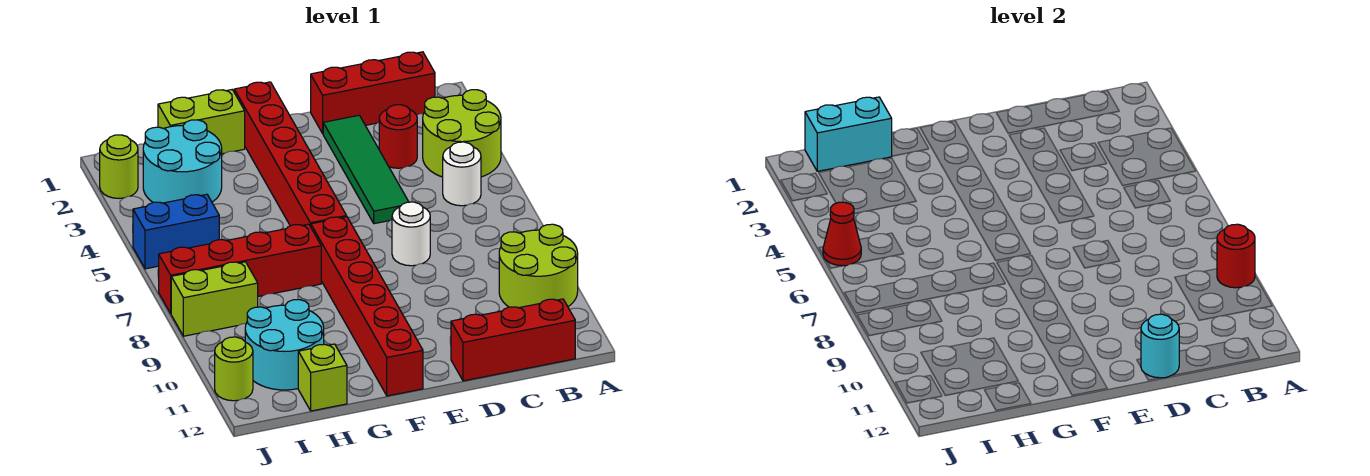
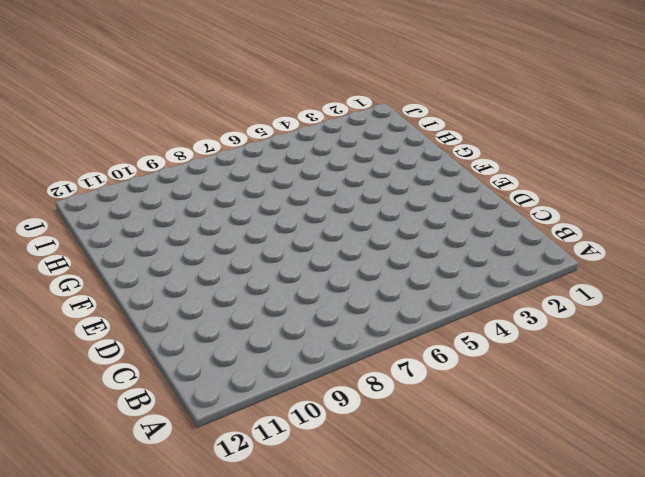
none -> lime round brick A3:B4 level 1
none -> lime round brick A9:B10 level 1
none -> red brick B1:D1 level 1

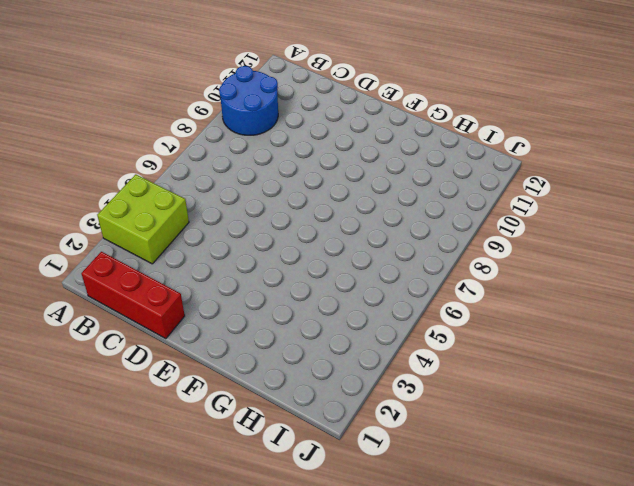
lime brick A3:B4 level 1 -> lime round brick A3:B4 level 1
blue round brick A9:B10 level 1 -> lime round brick A9:B10 level 1
none -> white round brick B5 level 1
none -> red brick B12:D12 level 1
none -> red round brick C3 level 1

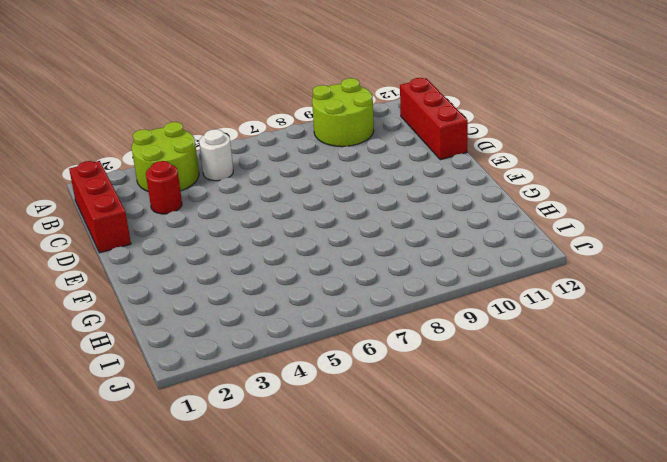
none -> green tile D2:D5 level 1
none -> white round brick D7 level 1
none -> red brick F1:F6 level 1

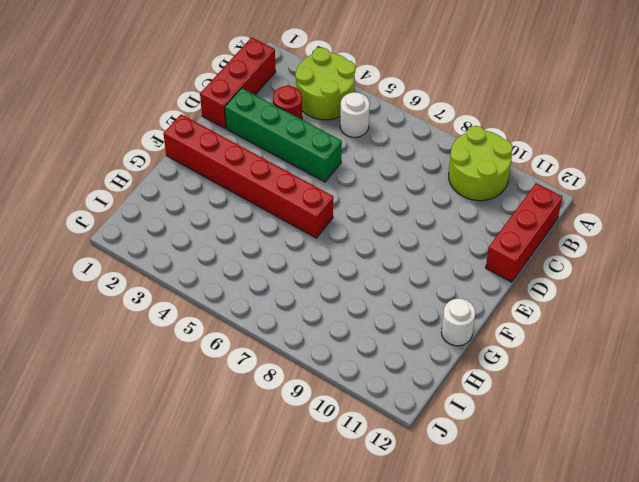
green brick D2:D5 level 1 -> green tile D2:D5 level 1
white round brick G12 level 1 -> white round brick D7 level 1
none -> red brick F7:F12 level 1
none -> lime brick G1:H1 level 1
none -> red brick G7:J7 level 1

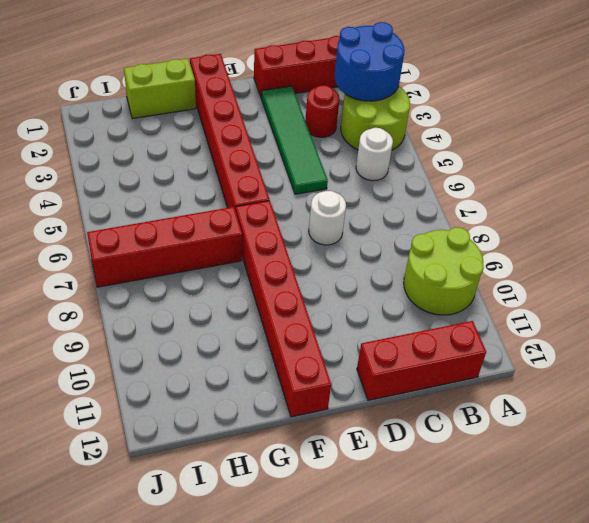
blue round brick A2:B3 level 2 -> none
none -> cyan round brick H2:I3 level 1
none -> cyan round brick H10:I11 level 1
none -> lime brick H12 level 1

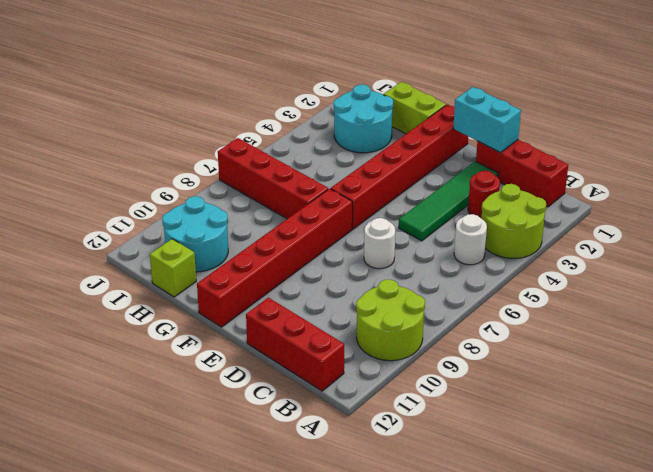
cyan brick D1:E1 level 2 -> cyan brick H1:I1 level 2
none -> blue brick I5:J5 level 1
none -> lime brick I8:J8 level 1
none -> lime round brick J2 level 1

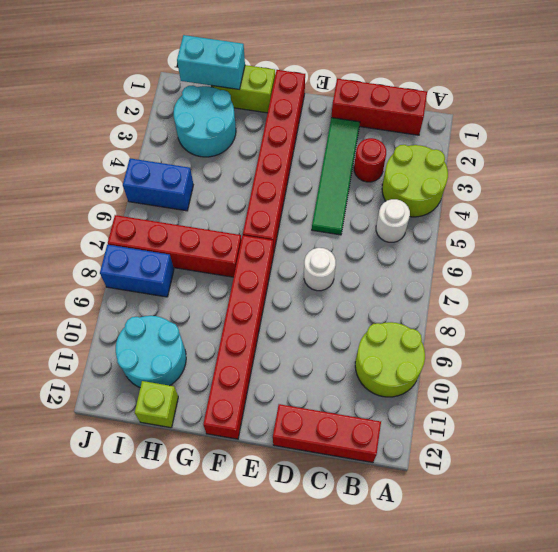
blue brick I8:J8 level 1 -> lime brick I8:J8 level 1
none -> lime round brick J2 level 1
none -> lime round brick J11 level 1
none -> red round brick A9 level 2

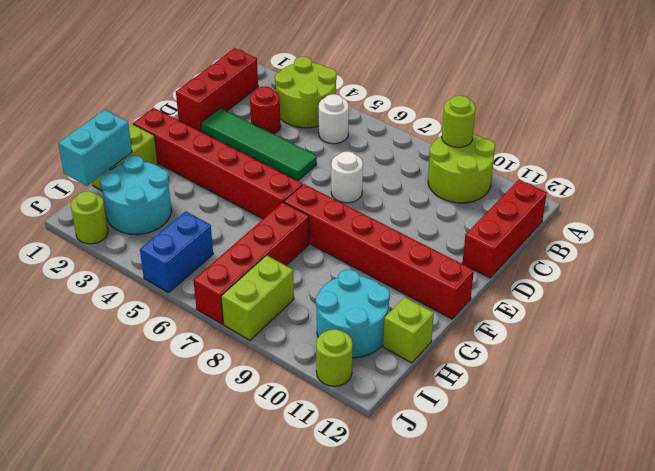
lime round brick A9 level 2 -> red round brick A9 level 2
none -> cyan round brick D12 level 2
none -> red cone J5 level 2

